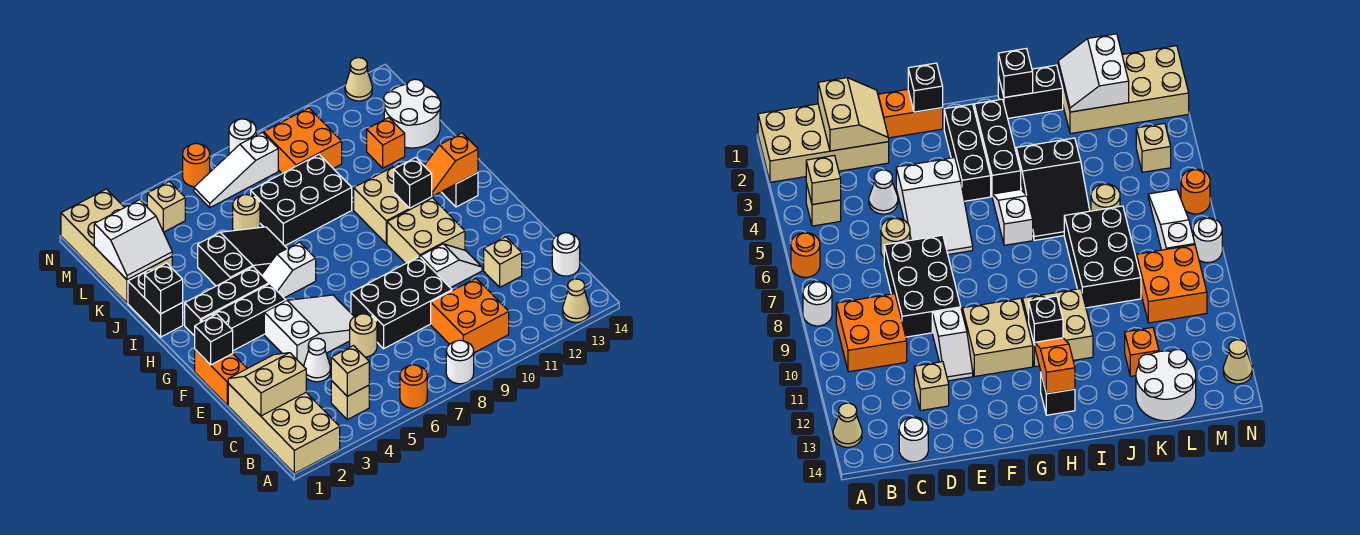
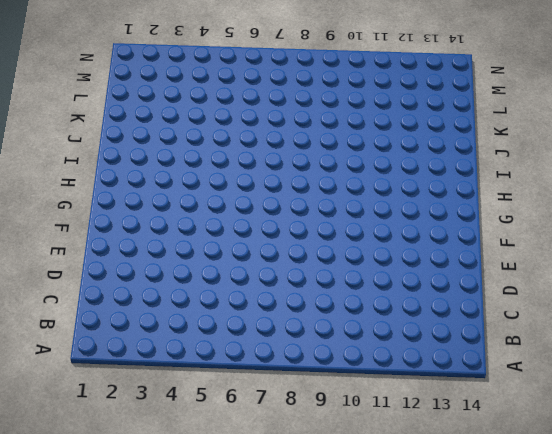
none -> tan brick A1:D2 level 1
none -> orange round brick A6 level 1
none -> white round brick A8 level 1
none -> tan cone A13 level 1

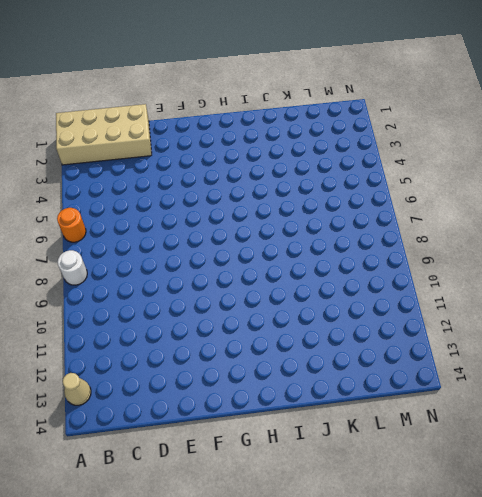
none -> tan brick B4 level 1
none -> orange brick B9:C10 level 1
none -> white round brick C14 level 1
none -> white cone D4 level 1

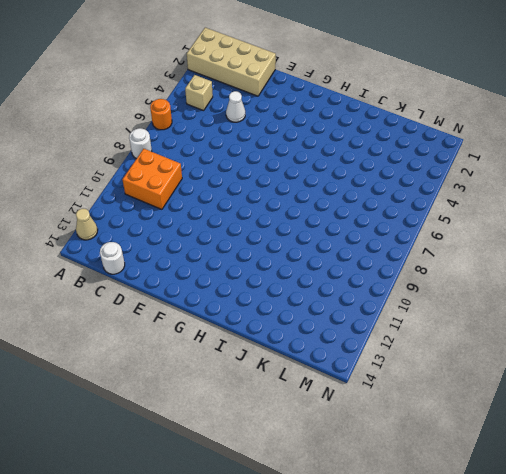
none -> tan round brick D6 level 1
none -> black brick D7:E9 level 1
none -> tan brick D12 level 1
none -> orange brick E1:F1 level 1

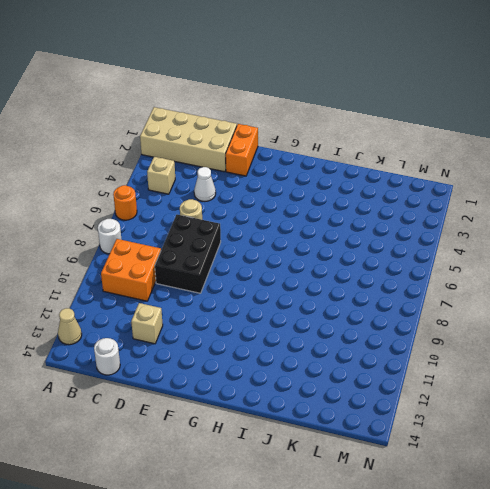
orange brick E1:E2 level 1 -> orange brick E1:F1 level 1
none -> white slope E4:F6 level 1 top 4
none -> white slope E10:E11 level 1 top 10
none -> tan brick F10:G11 level 1
none -> black brick G2:G4 level 1

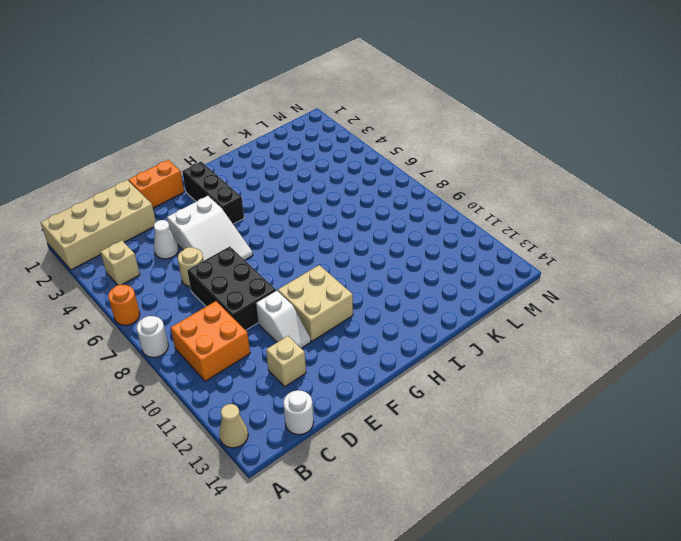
none -> black brick H2:H4 level 1
none -> white slope H5:H6 level 1 top 6
none -> tan brick H10:I11 level 1
none -> black brick H13 level 1

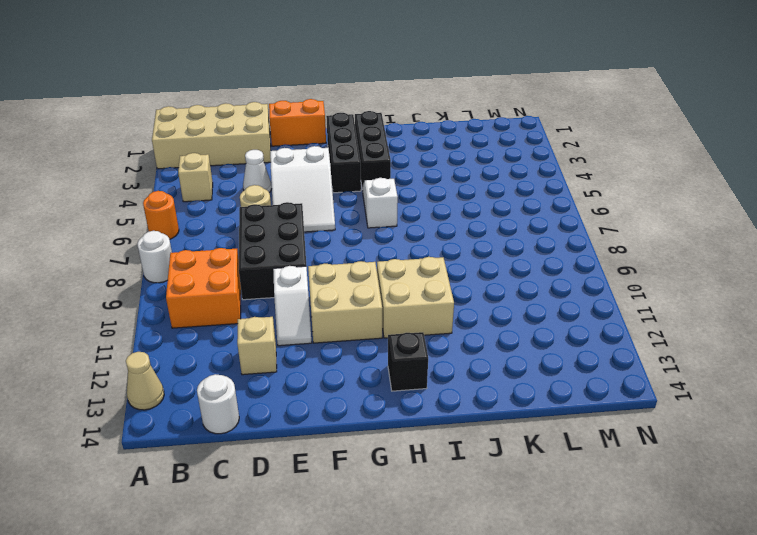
none -> black brick I1:J1 level 1
none -> black slope I4:J6 level 1 top 4
none -> black brick J7:K9 level 1
none -> tan brick K1:N2 level 1

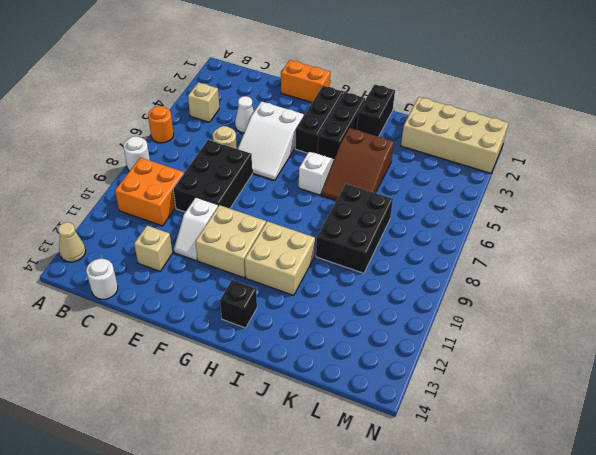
black brick I1:I2 level 1 -> black brick I1:J1 level 1
brown slope I4:J6 level 1 top 4 -> black slope I4:J6 level 1 top 4
none -> tan brick A1:D2 level 1
none -> tan round brick K6 level 1
none -> orange brick K12 level 1
none -> white round brick K13:L14 level 1

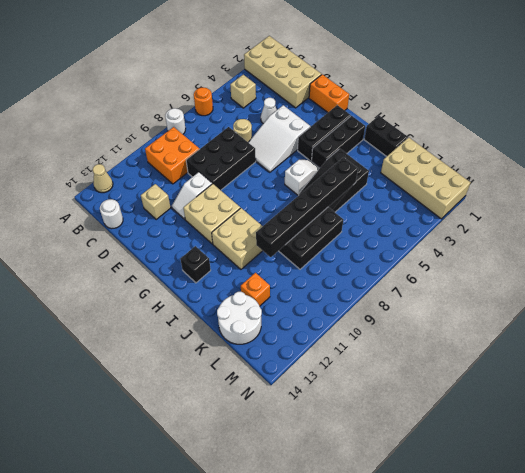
black brick J5:J10 level 2 -> none
none -> tan round brick K6 level 1
none -> orange brick L9:M10 level 1
none -> tan brick M4 level 1
none -> white slope M6:M8 level 1 top 8

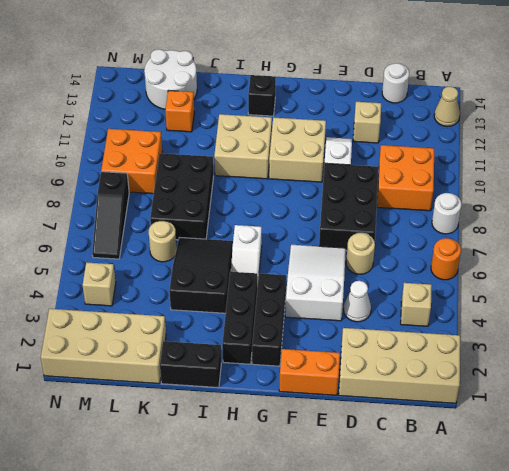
black slope M6:M8 level 1 top 8 -> white slope M6:M8 level 1 top 8
none -> orange round brick N6 level 1
none -> white round brick N8 level 1
none -> tan cone N13 level 1
none -> tan brick B4 level 2

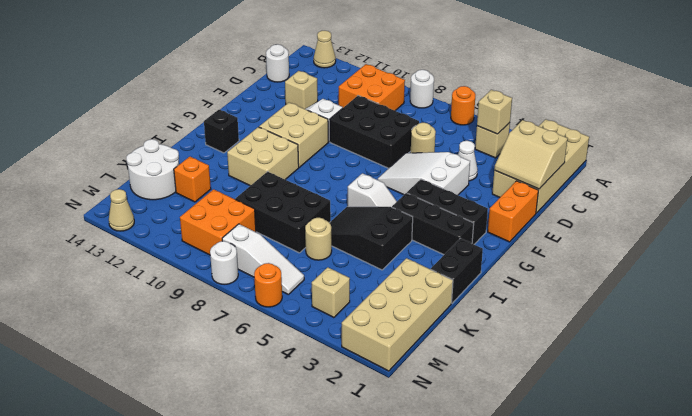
none -> black brick F1 level 2
none -> black brick H11 level 2
none -> orange slope H12:H13 level 2 top 13
none -> black brick I1 level 2

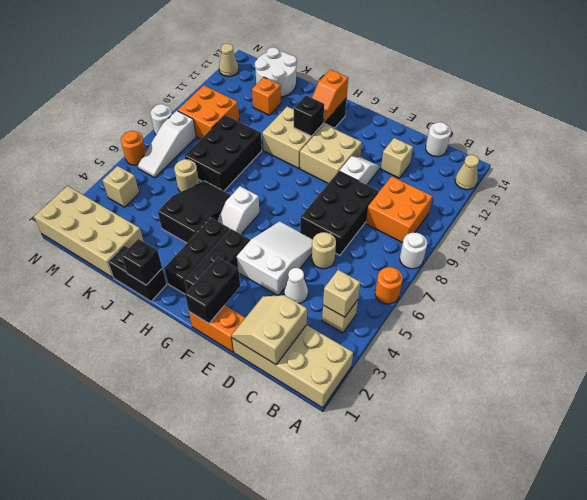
black brick F1:F2 level 2 -> black brick F1 level 2
none -> white slope K1:L2 level 2 top L

